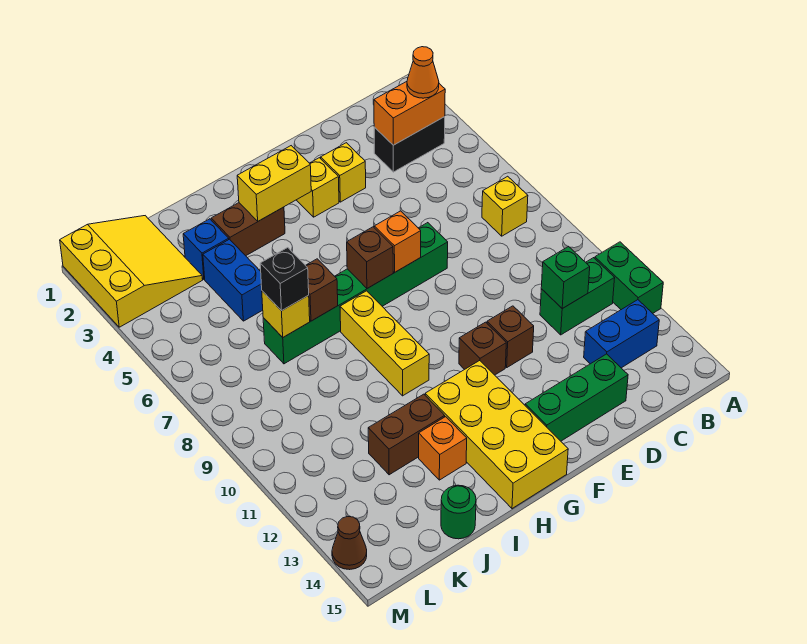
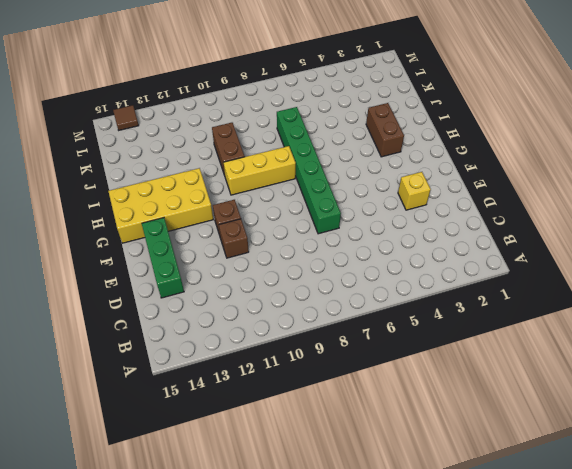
brown brick I10:J10 level 1 -> brown brick I12:J12 level 1
brown tile M14 level 1 -> brown cone M14 level 1
none -> green brick A11:A12 level 1
none -> black brick B3:C3 level 1
none -> yellow brick B7 level 1
none -> green brick B11:C11 level 1

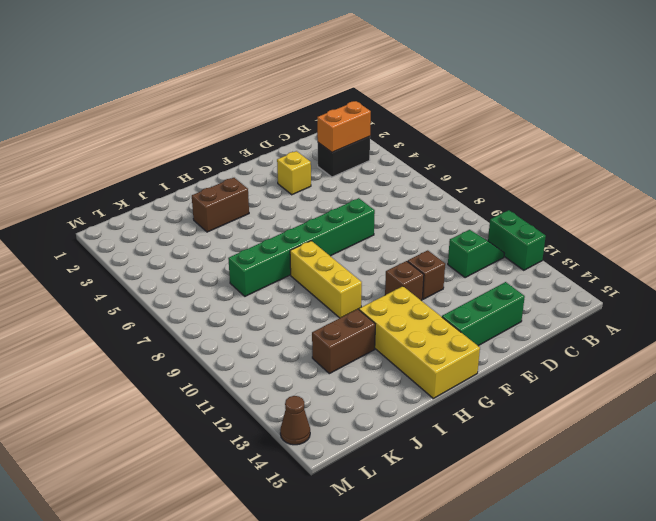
green slope B11:C11 level 1 top C -> green brick B11:C11 level 1
none -> yellow brick B7 level 1
none -> blue brick B13:C13 level 1
none -> yellow brick F3 level 1
none -> orange brick I13 level 1

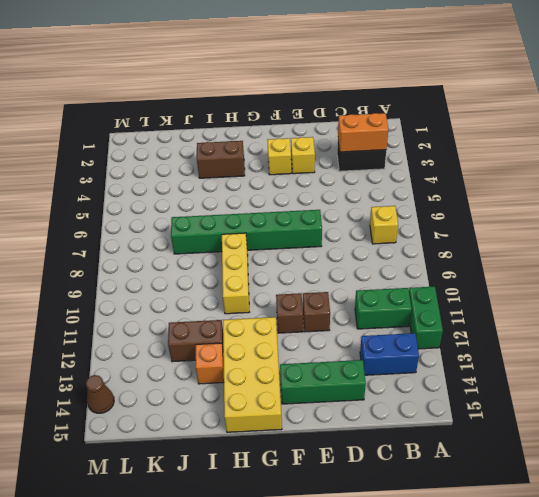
none -> blue brick J3 level 1
none -> blue brick J4:J5 level 1
none -> green round brick J15 level 1
none -> yellow slope K1:M3 level 1 top M

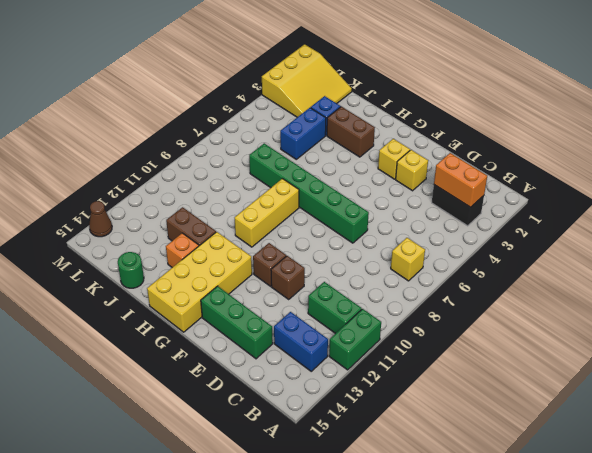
none -> green brick C11 level 2
none -> orange brick F7 level 2
none -> yellow brick G3:H3 level 2
none -> brown brick G7 level 2

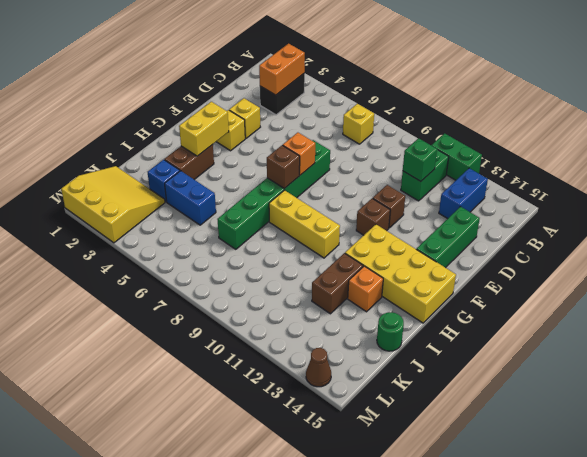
none -> brown brick I7 level 2
none -> yellow brick J7 level 2
none -> orange cone B3 level 3
none -> black brick J7 level 3

